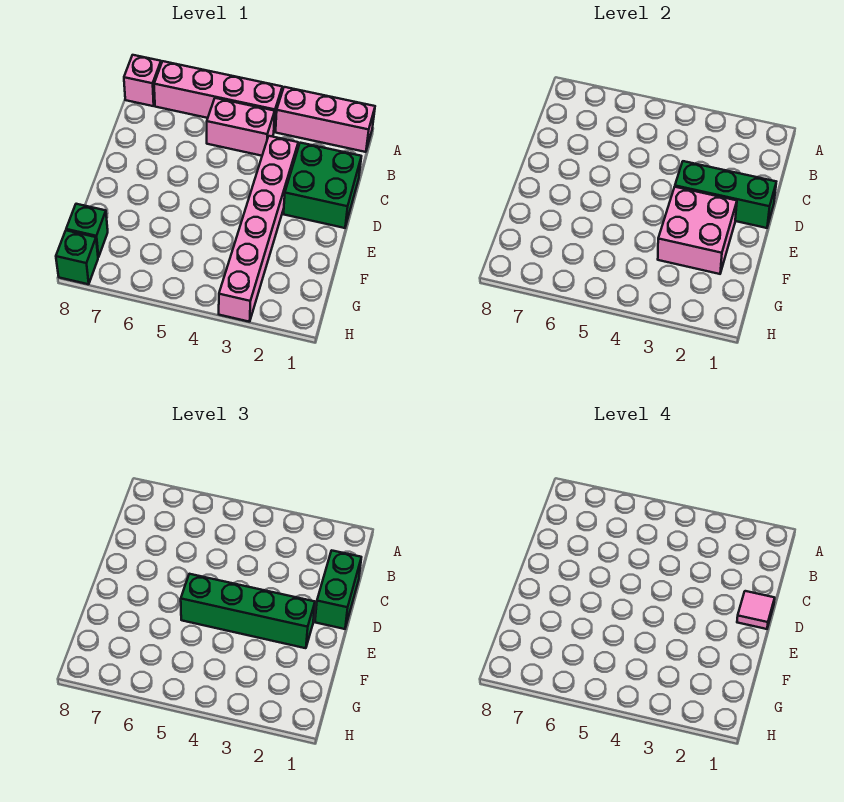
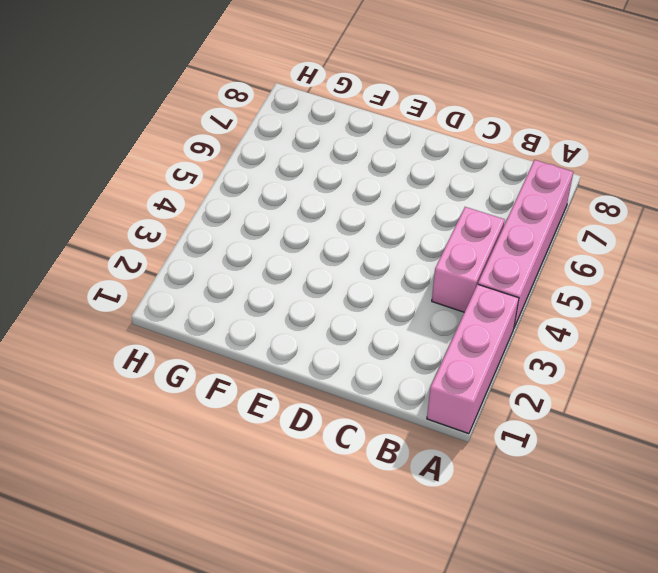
none -> pink brick A8 level 1
none -> green brick C1:D2 level 1
none -> pink brick C3:H3 level 1

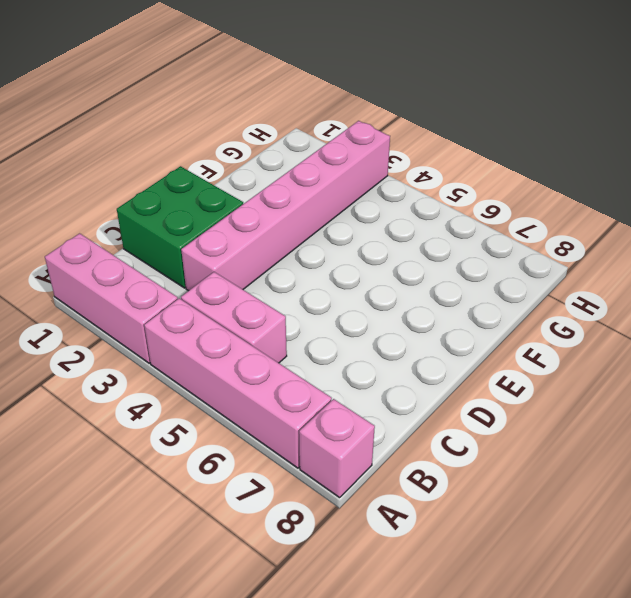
none -> green brick G8 level 1
none -> green brick H8 level 1
none -> green brick D1:D3 level 2

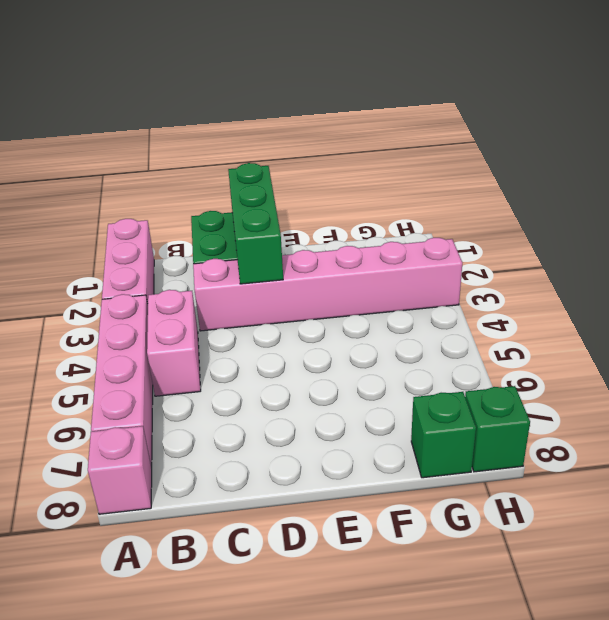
none -> pink brick E2:F3 level 2
none -> green brick C1:D1 level 3
none -> green brick E2:E5 level 3

